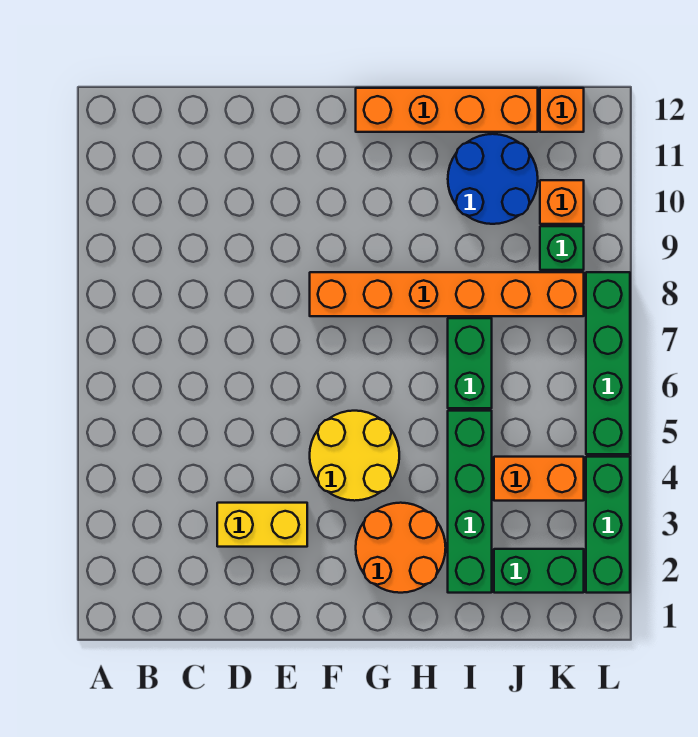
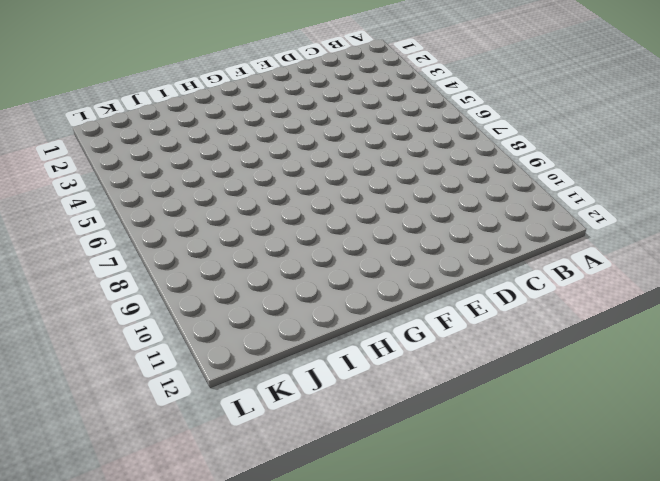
none -> yellow brick D3:E3 level 1
none -> yellow round brick F4:G5 level 1
none -> orange brick F8:K8 level 1

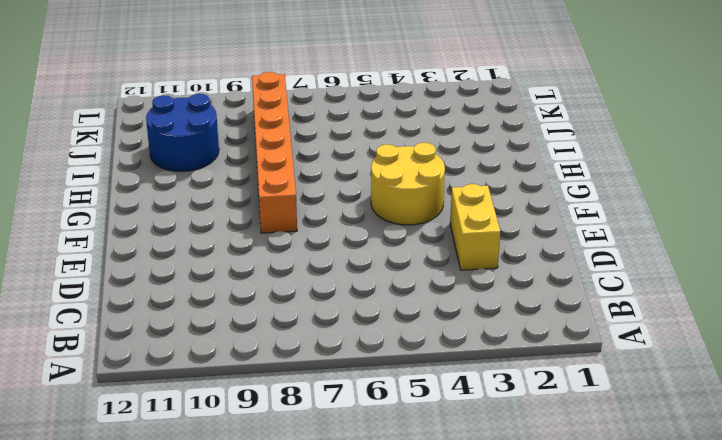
none -> orange round brick G2:H3 level 1
none -> orange brick G12:J12 level 1
none -> green brick I2:I5 level 1

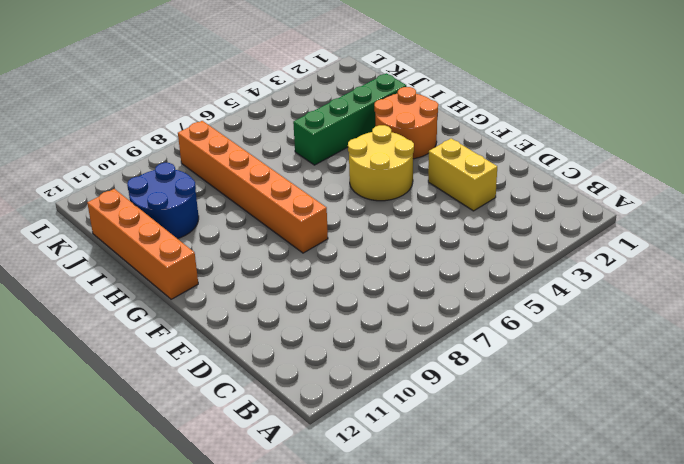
none -> green brick I6:I7 level 1
none -> green brick J2:K2 level 1
none -> orange brick J4:K4 level 1

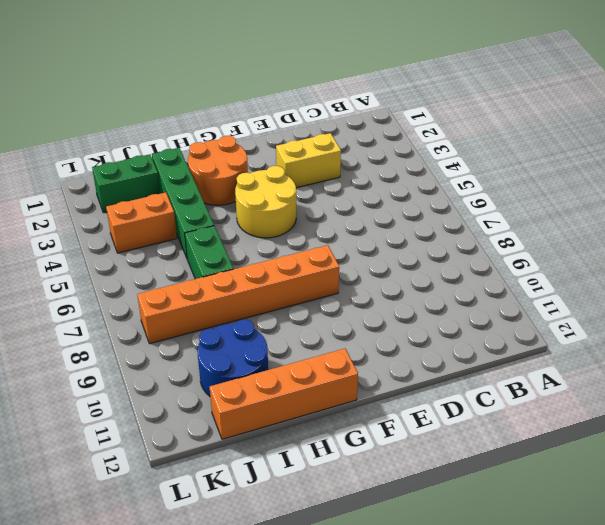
none -> green brick K9 level 1
none -> orange brick K10 level 1
none -> orange brick K12 level 1

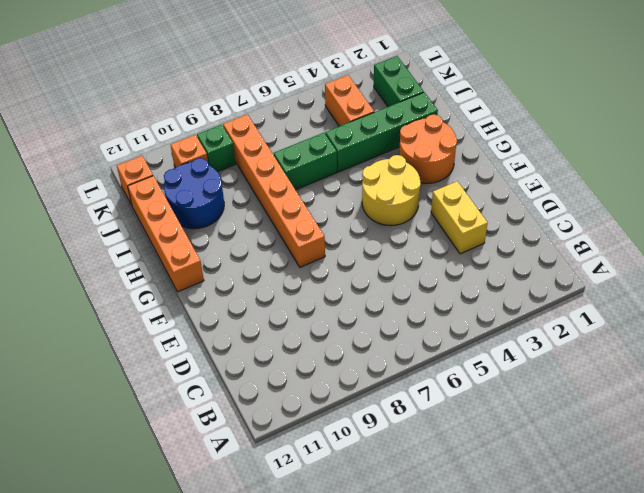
none -> green brick L2:L4 level 1
none -> green brick L5:L8 level 1

